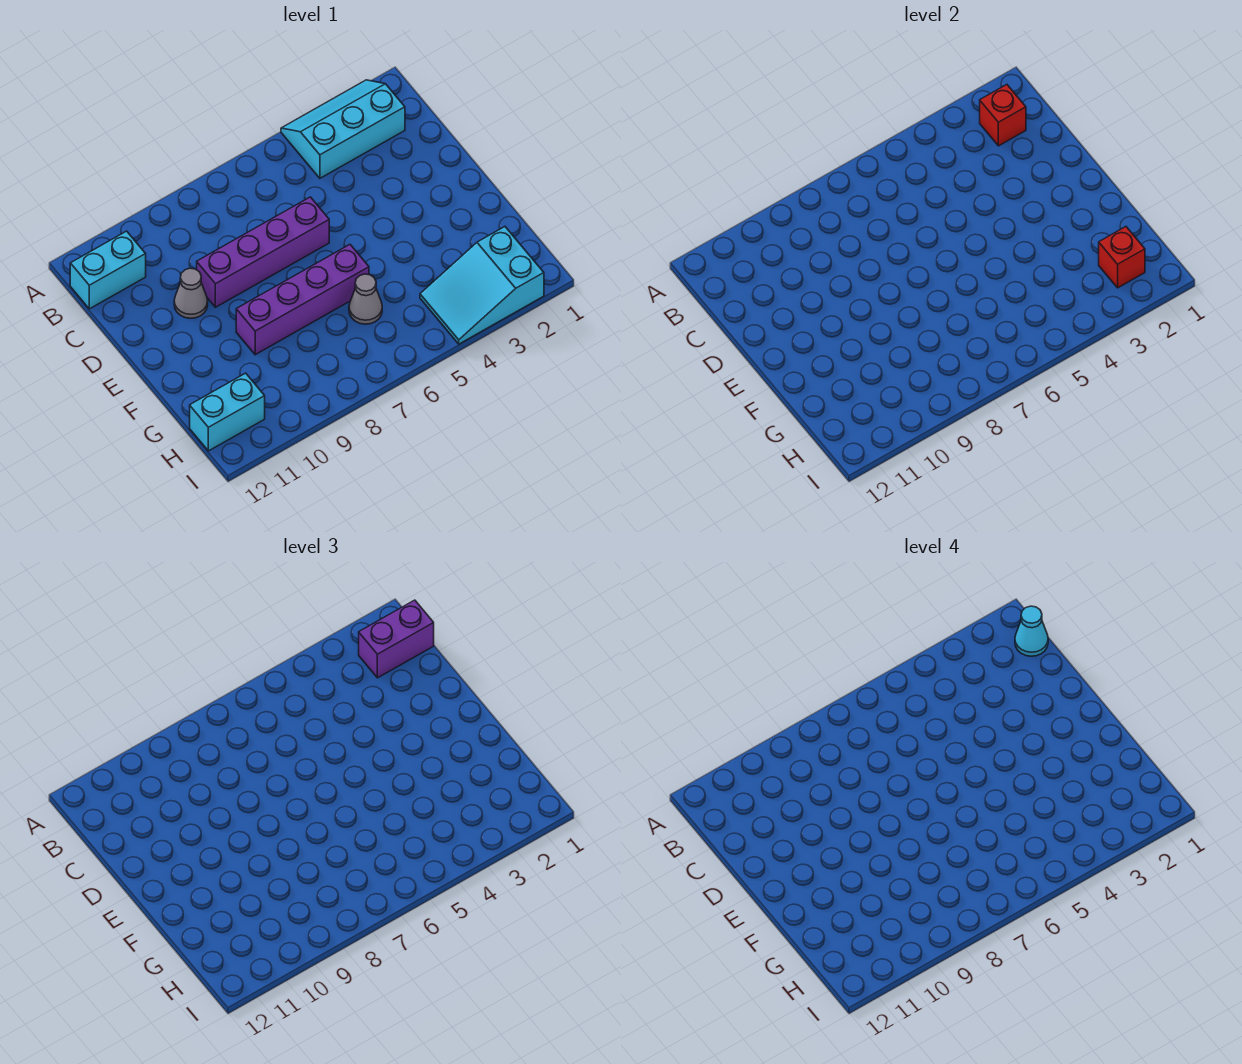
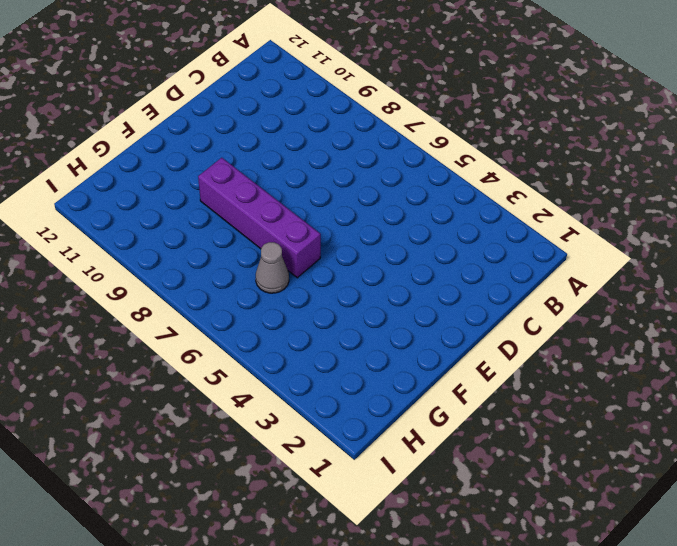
none -> cyan slope A2:B4 level 1 top B
none -> cyan brick B11:B12 level 1
none -> purple brick D6:D9 level 1

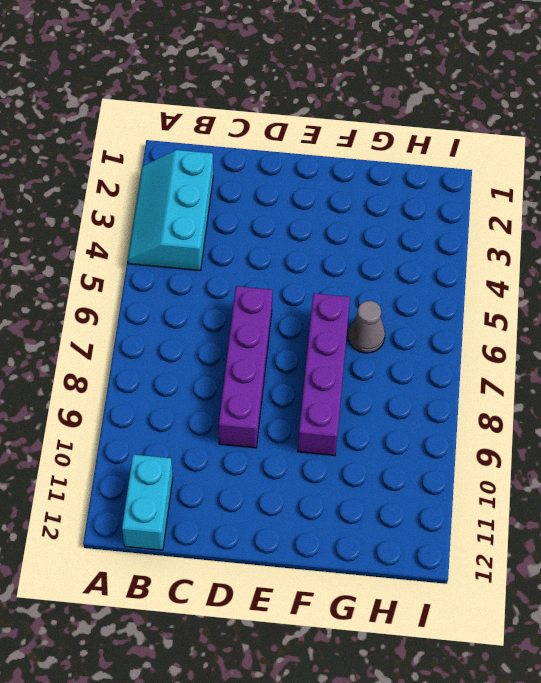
none -> grey cone D10 level 1
none -> cyan slope H2:I4 level 1 top 2
none -> cyan brick H11:H12 level 1

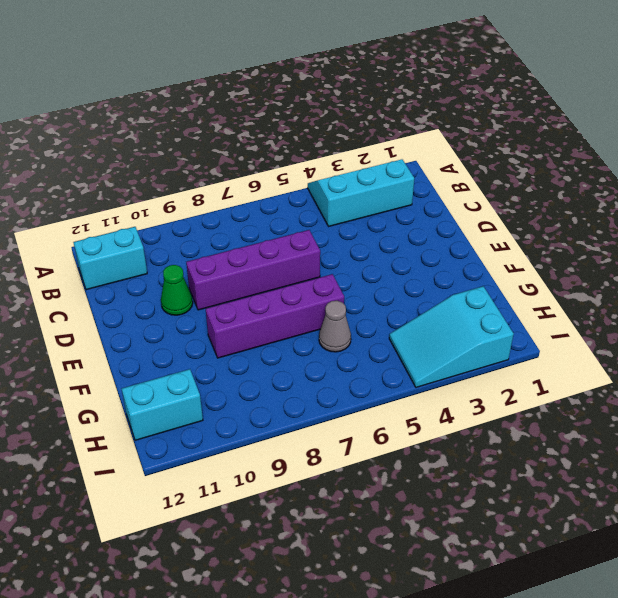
green cone D10 level 1 -> grey cone D10 level 1
none -> red brick B2 level 2
none -> red brick H2 level 2
none -> purple brick B1:B2 level 3

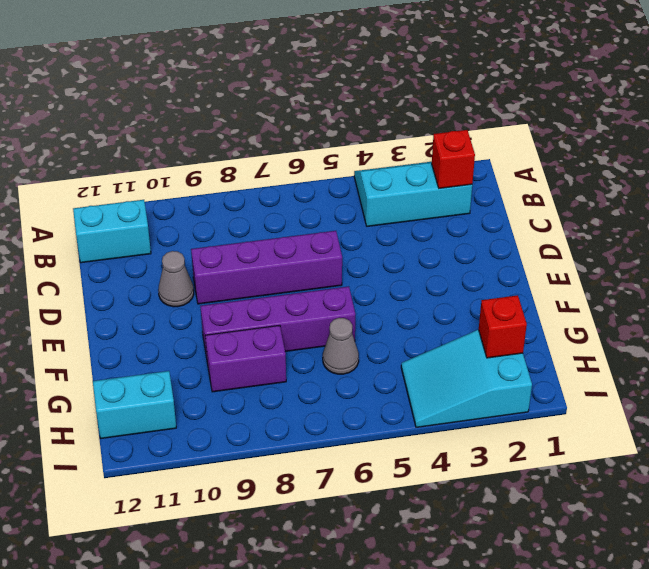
purple brick G8:G9 level 1 -> purple brick B1:B2 level 3
none -> cyan cone B1 level 4

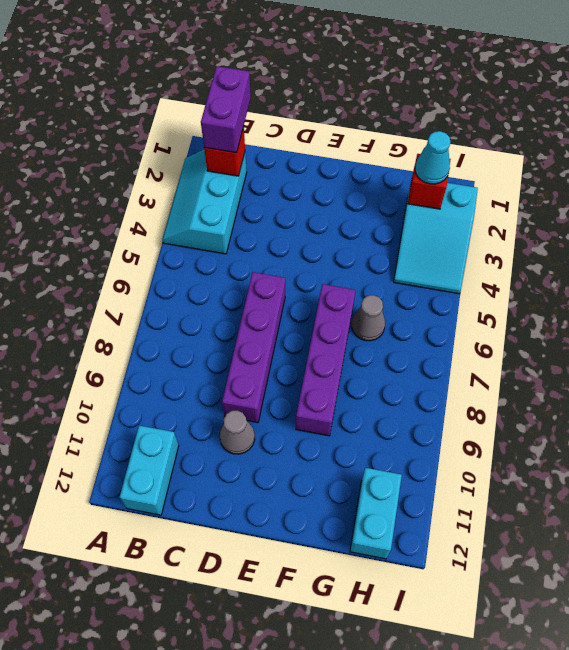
cyan cone H2 level 3 -> cyan cone B1 level 4

